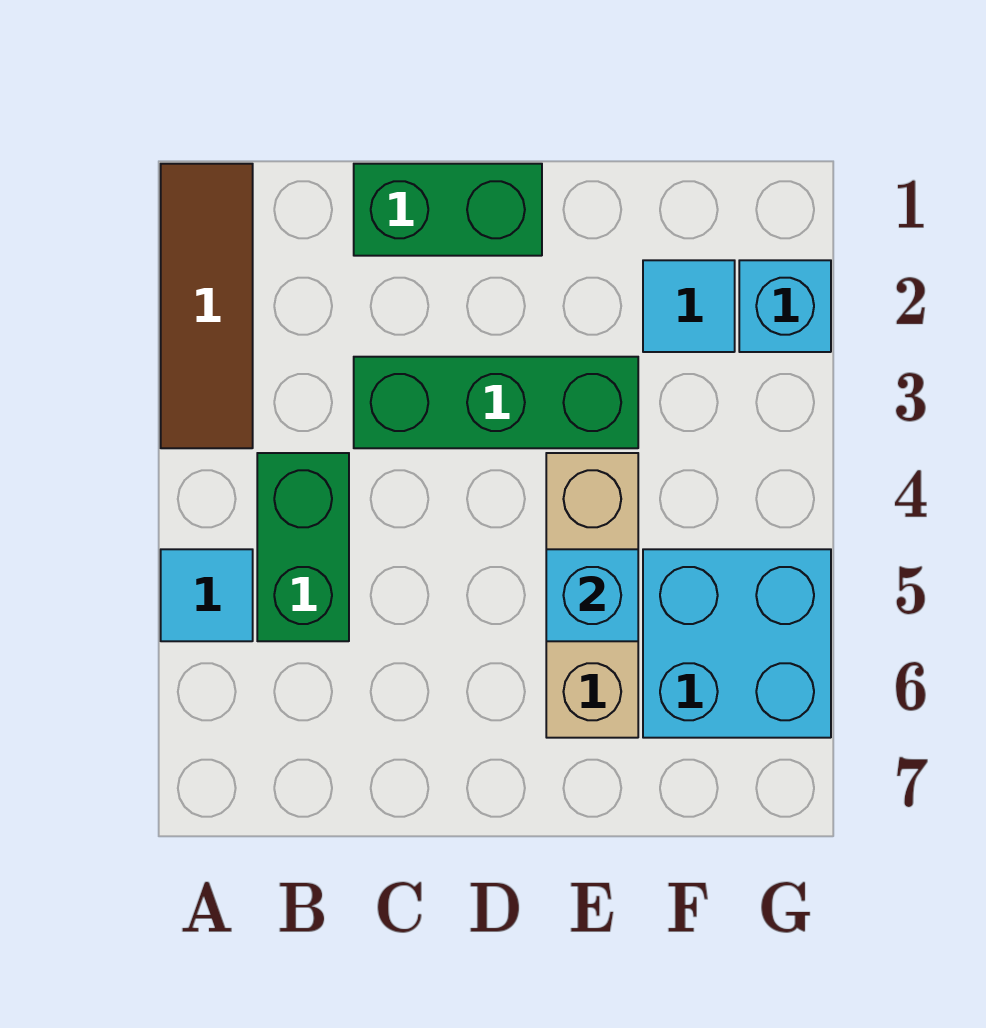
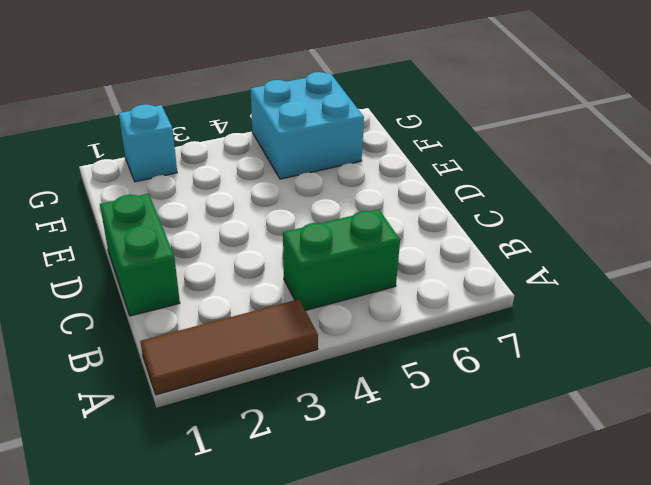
none -> cyan tile A5 level 1
none -> green brick C3:E3 level 1

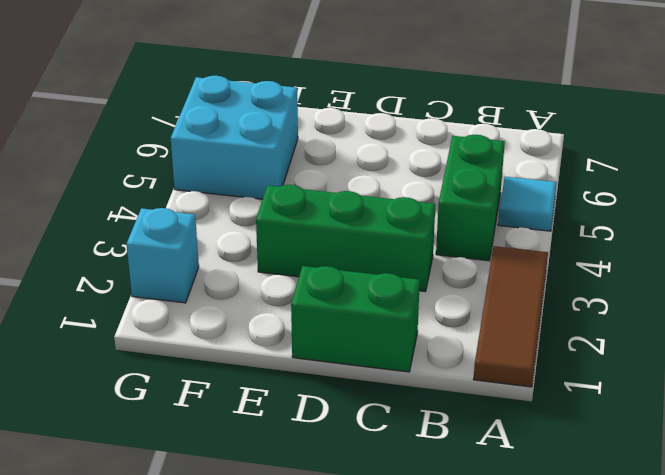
none -> tan brick E4:E6 level 1
none -> cyan tile F2 level 1

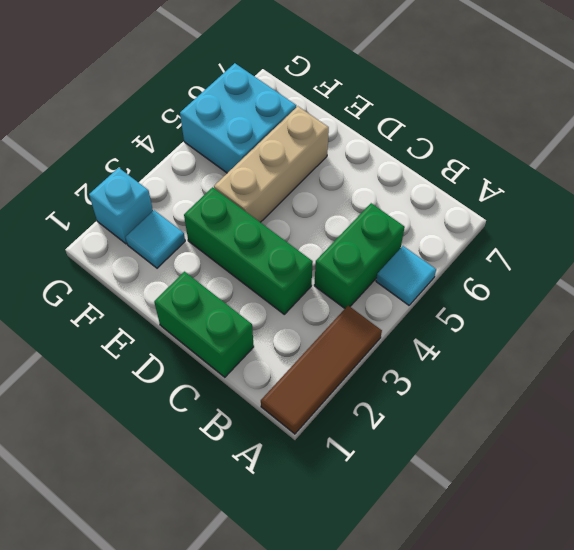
none -> cyan brick E5 level 2

